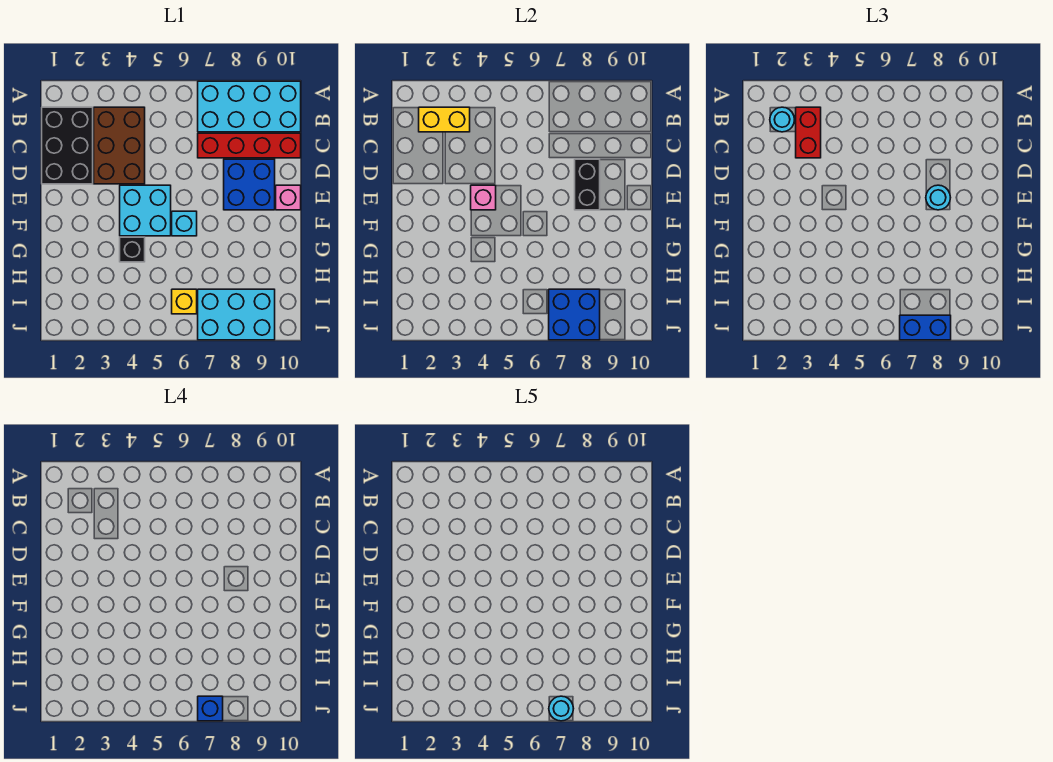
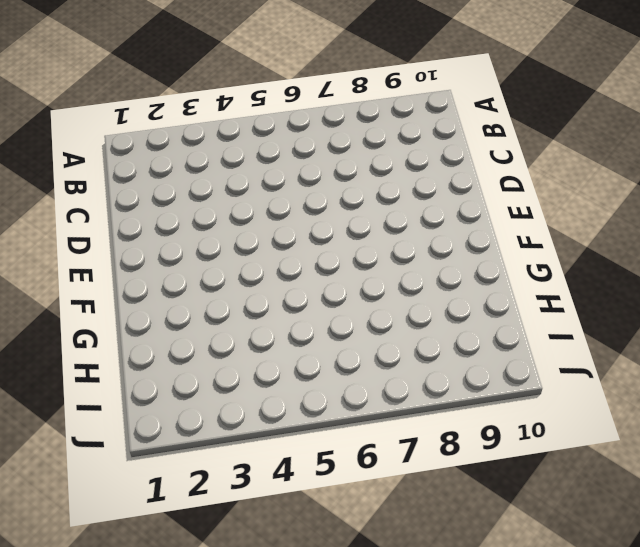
none -> cyan brick A7:B10 level 1
none -> black brick B1:D2 level 1
none -> brown brick B3:D4 level 1

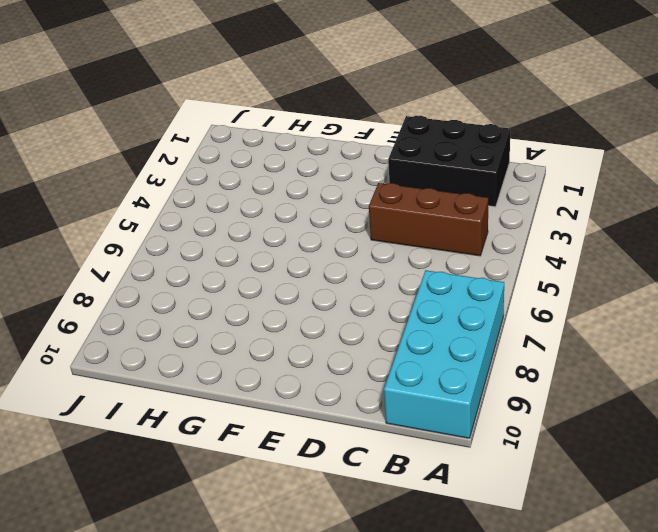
brown brick B4:D4 level 1 -> brown brick B3:D4 level 1
none -> red brick C7:C10 level 1
none -> blue brick D8:E9 level 1
none -> cyan brick E4:F5 level 1

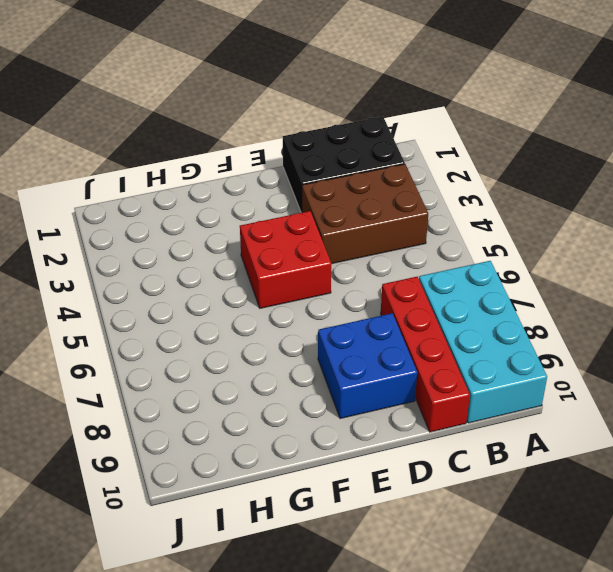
red brick E4:F5 level 1 -> cyan brick E4:F5 level 1
none -> pink brick E10 level 1
none -> cyan brick F6 level 1
none -> black brick G4 level 1

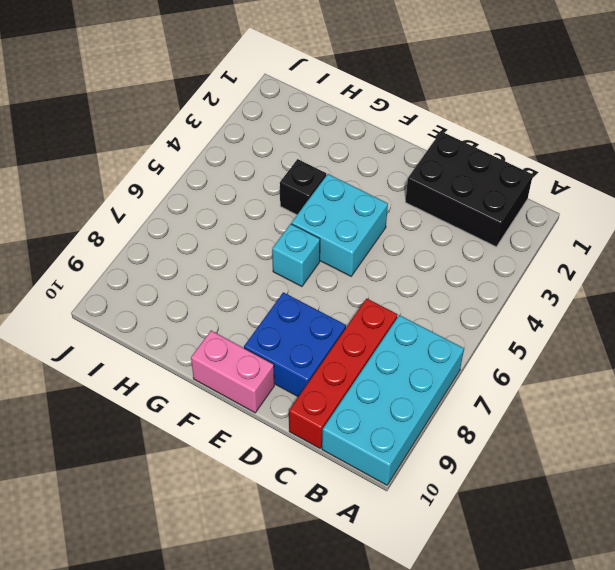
pink brick E10:F10 level 1 -> pink brick E10 level 1
none -> brown brick B3:D4 level 1
none -> yellow brick I6 level 1
none -> cyan brick I7:J9 level 1

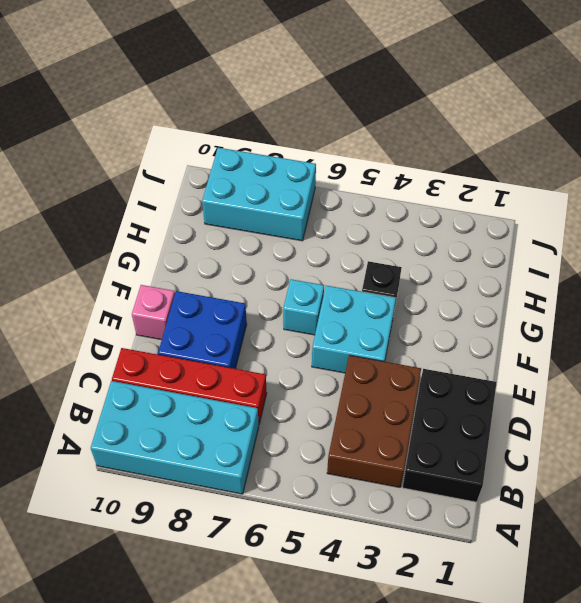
none -> yellow brick I6 level 1
none -> yellow brick B2:B3 level 2
none -> black brick D8:E8 level 2

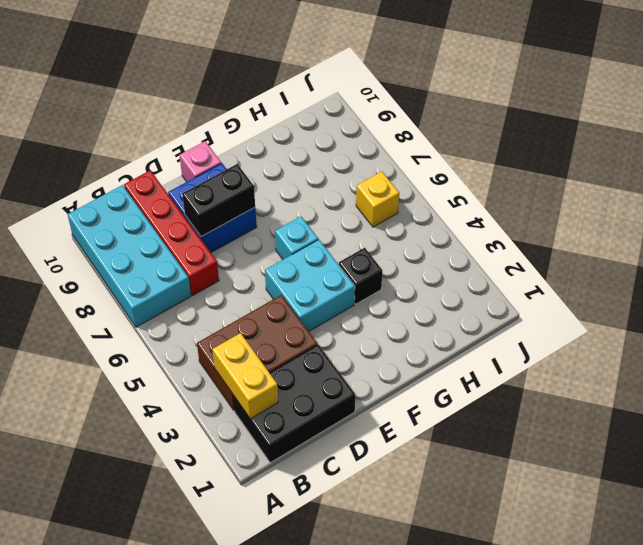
none -> cyan brick I7:J9 level 1
none -> pink brick E4 level 2
none -> blue brick I7:J8 level 2

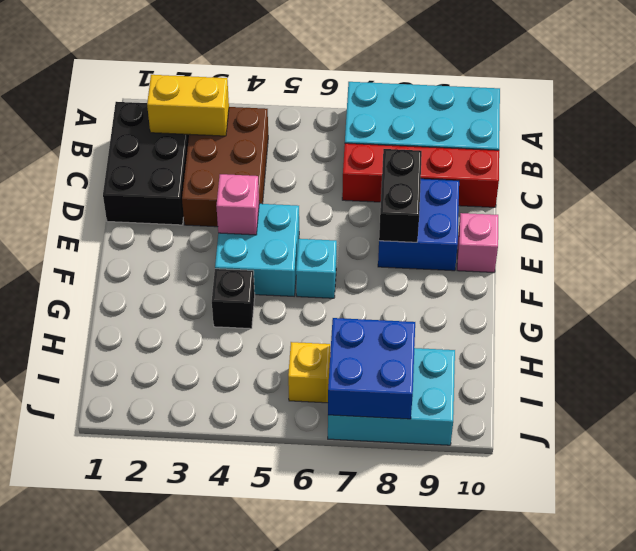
none -> cyan round brick B2 level 3
none -> red brick B3:C3 level 3
none -> cyan round brick E8 level 3

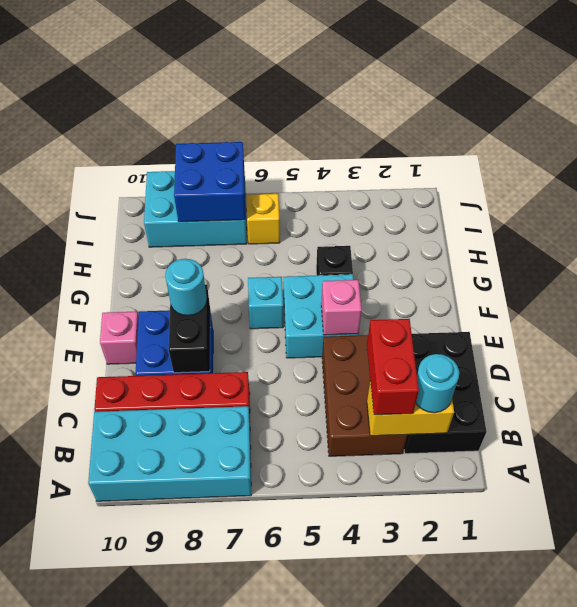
none -> blue brick J7:J8 level 3
none -> blue brick J7 level 4
none -> cyan round brick J7 level 5

